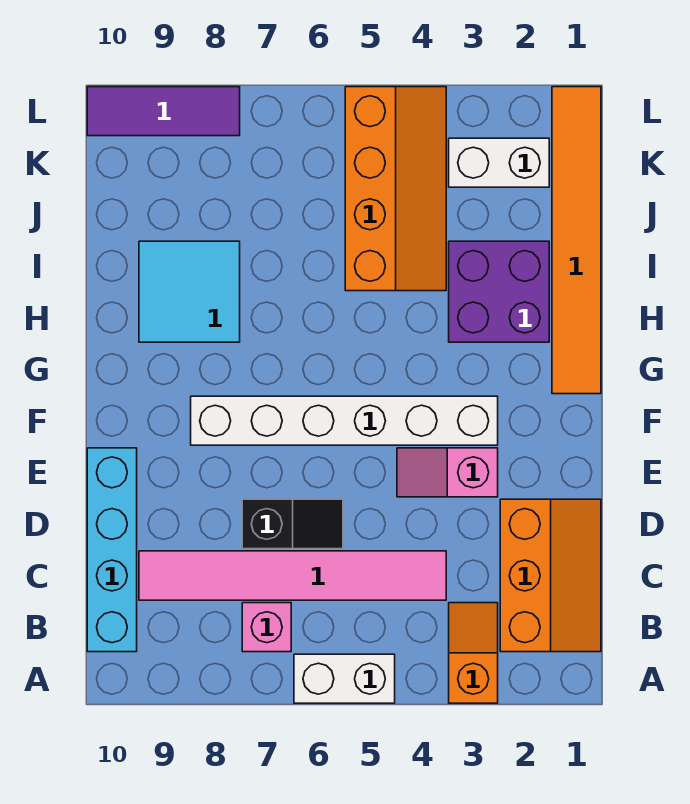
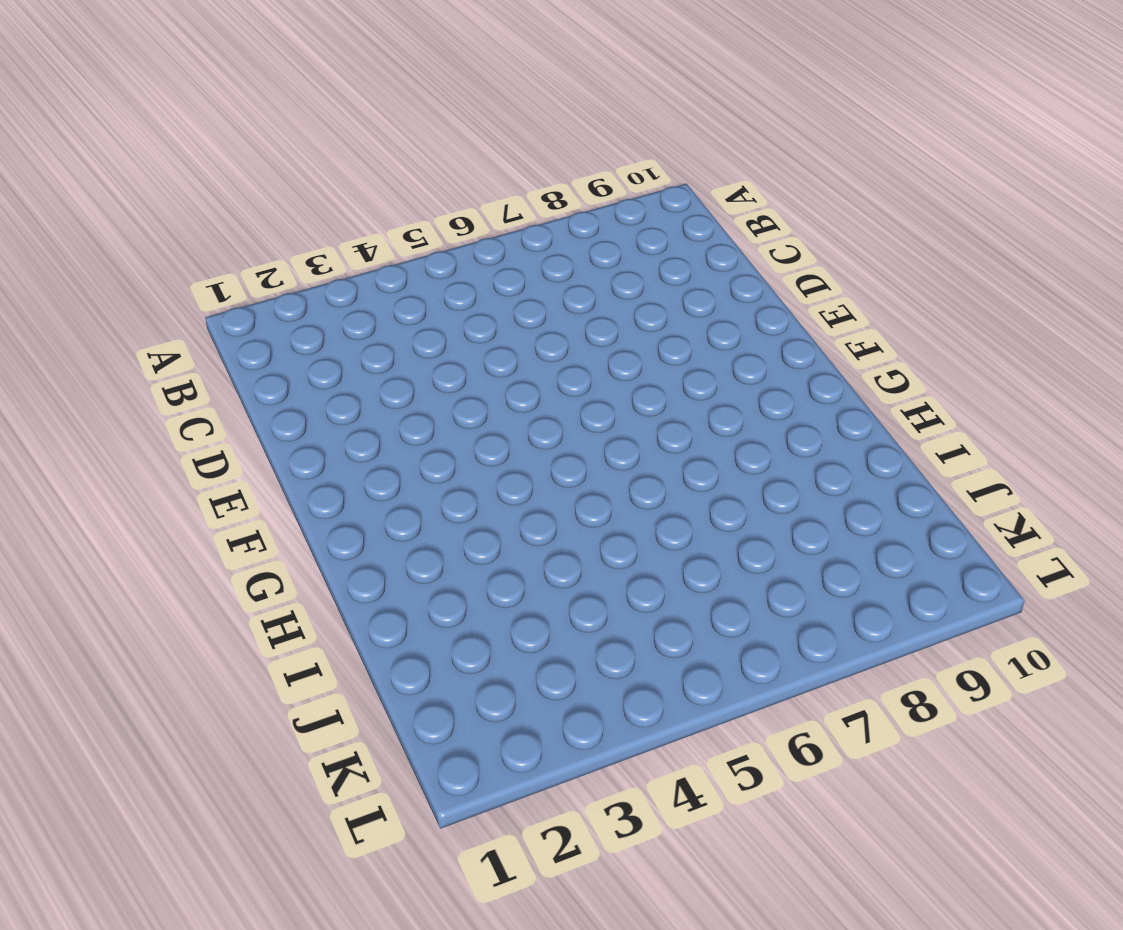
none -> orange slope A3:B3 level 1 top A
none -> white brick A5:A6 level 1
none -> orange slope B1:D2 level 1 top 2

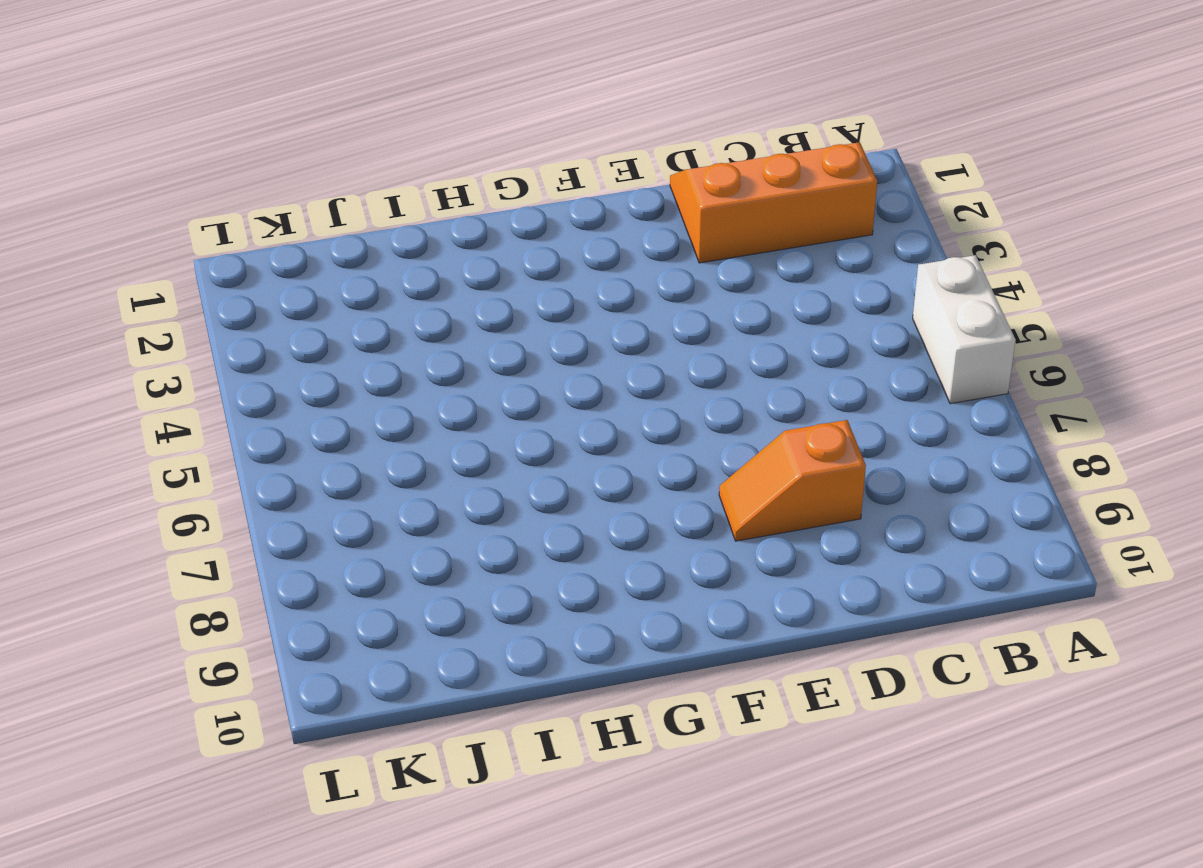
orange slope D8:E8 level 1 top D -> orange slope A3:B3 level 1 top A
none -> pink brick B7 level 1
none -> cyan brick B10:E10 level 1
none -> pink tile C4:C9 level 1

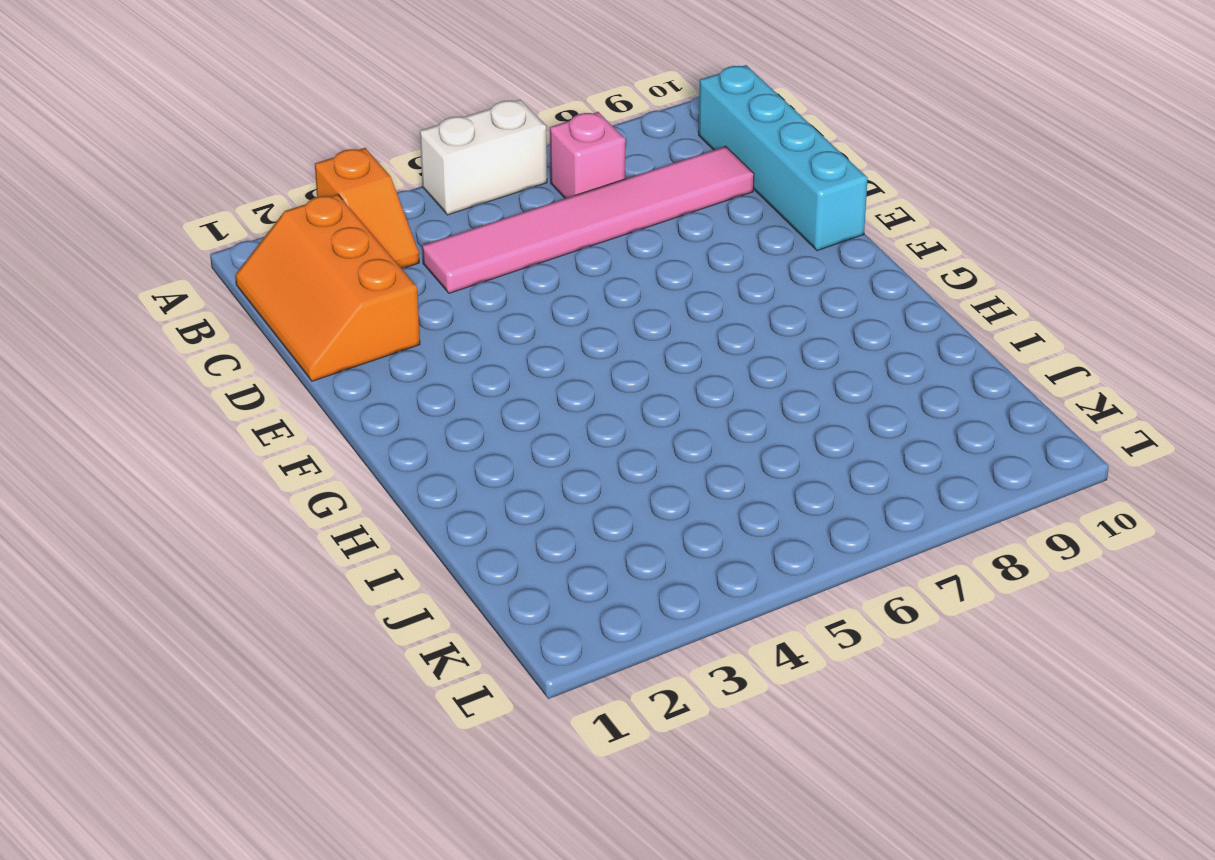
none -> black slope D6:D7 level 1 top 7
none -> pink slope E3:E4 level 1 top 3
none -> white brick F3:F8 level 1

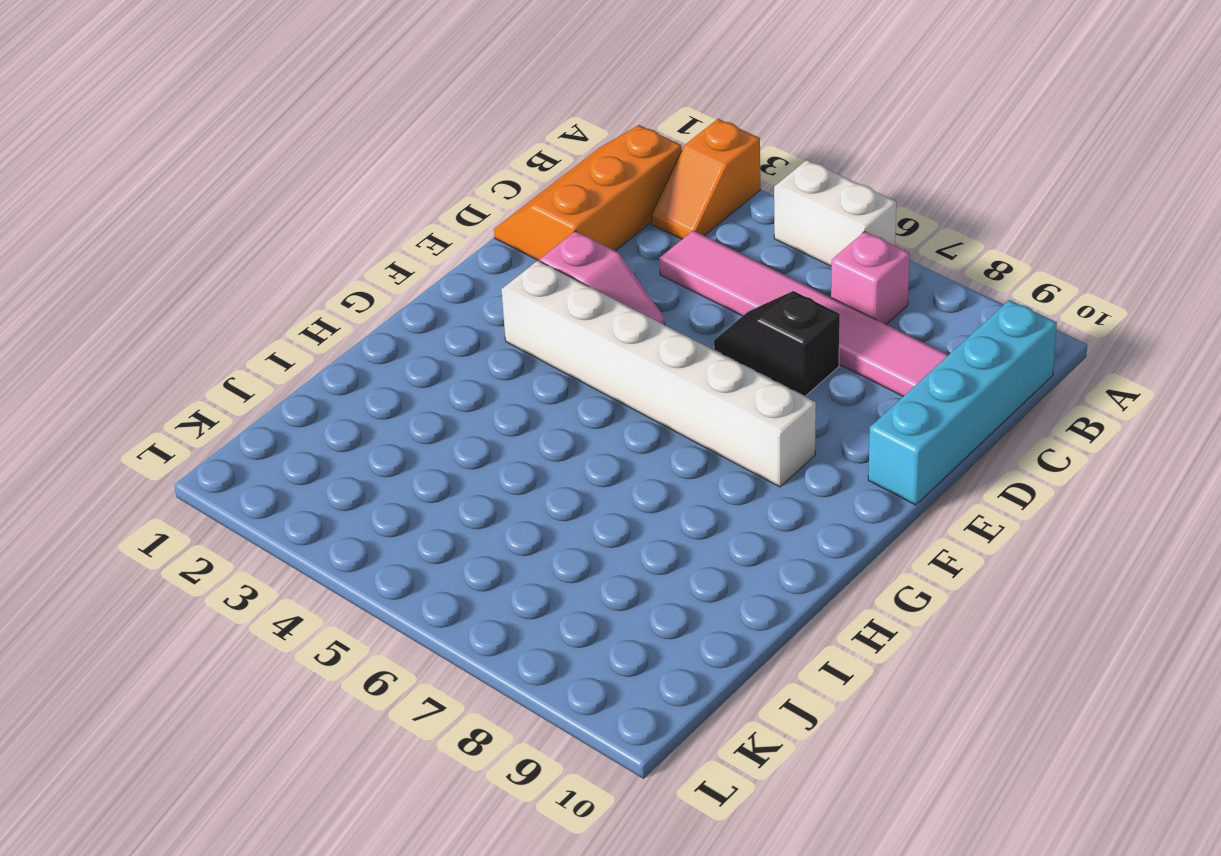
none -> orange tile G1:L1 level 1
none -> purple brick H2:I3 level 1
none -> cyan tile H8:I9 level 1

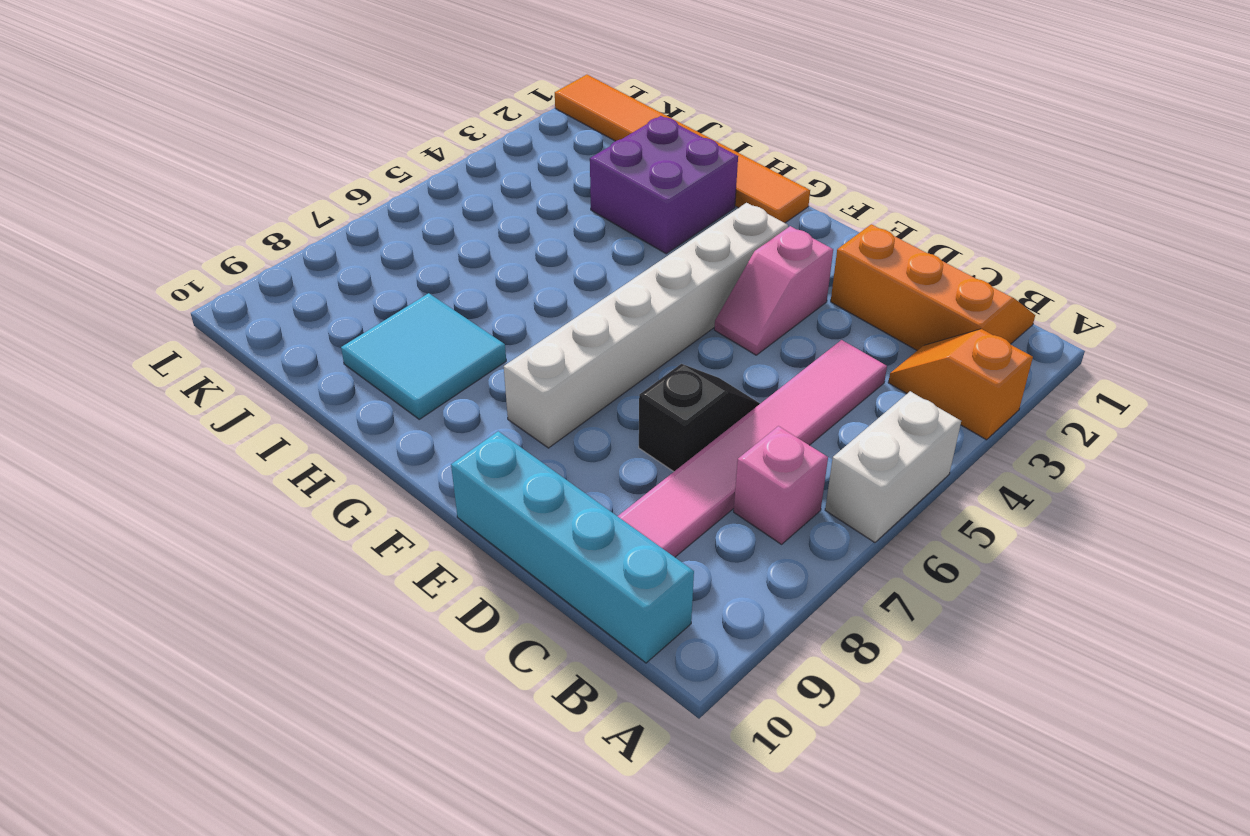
none -> orange slope I4:L5 level 1 top 5
none -> white brick K2:K3 level 1
none -> purple tile L8:L10 level 1

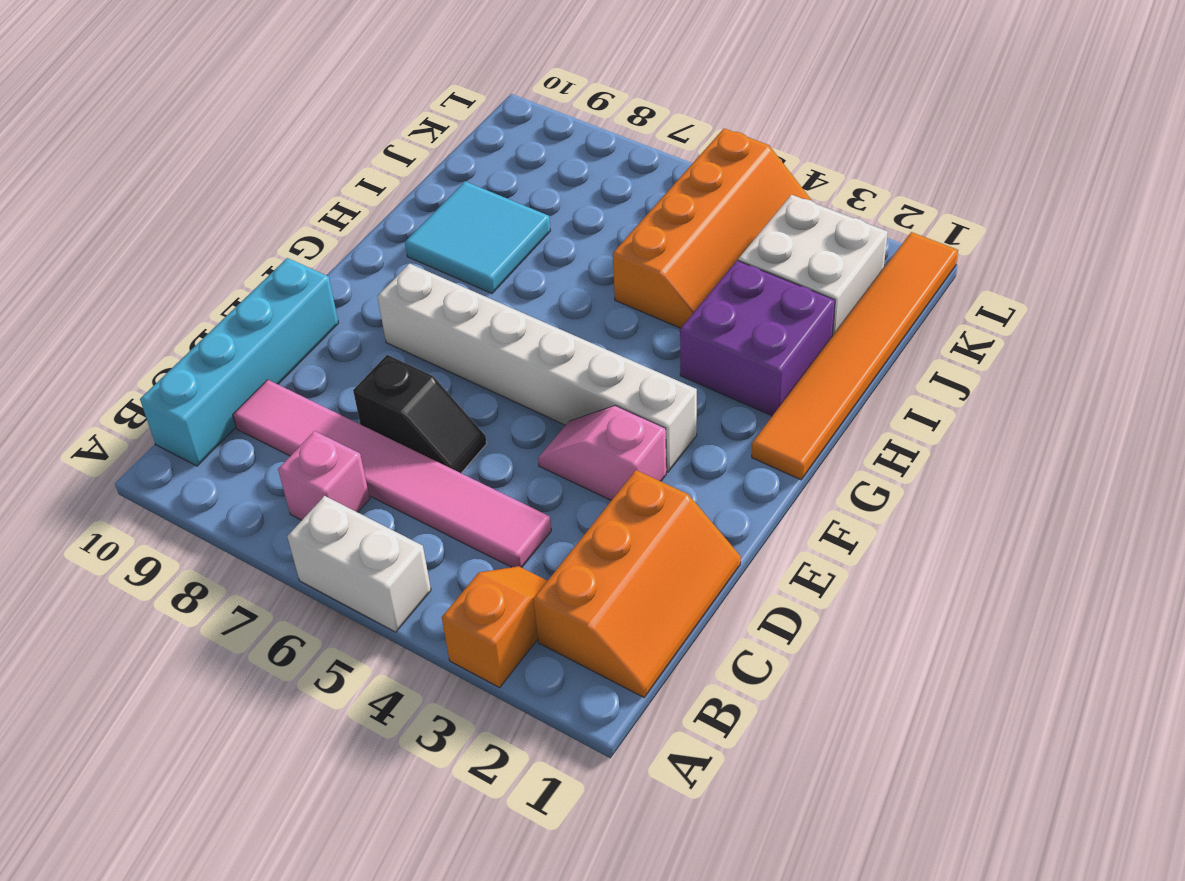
white brick J2:K3 level 1 -> white brick K2:K3 level 1
none -> purple tile L8:L10 level 1

